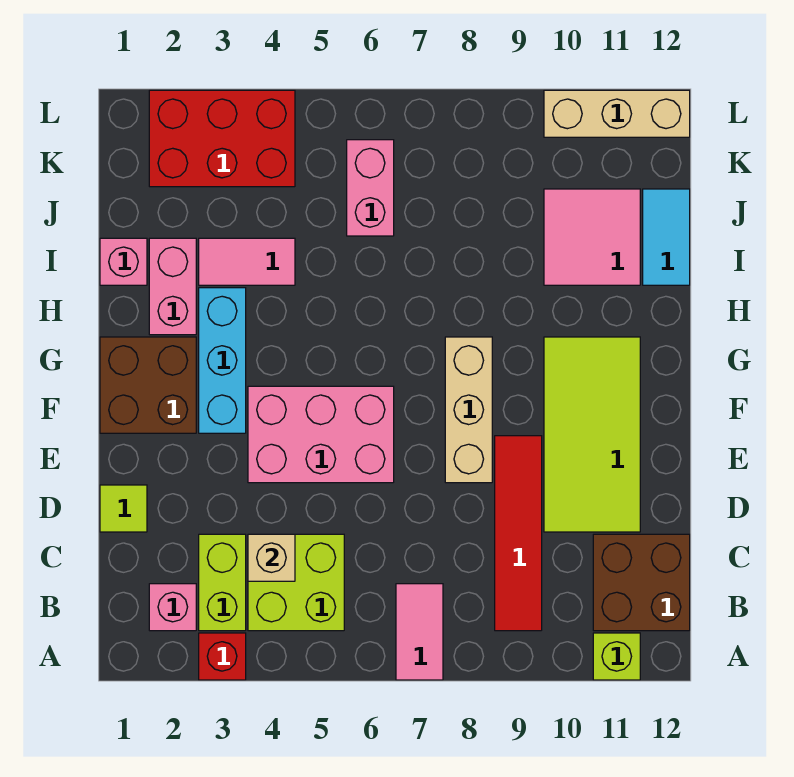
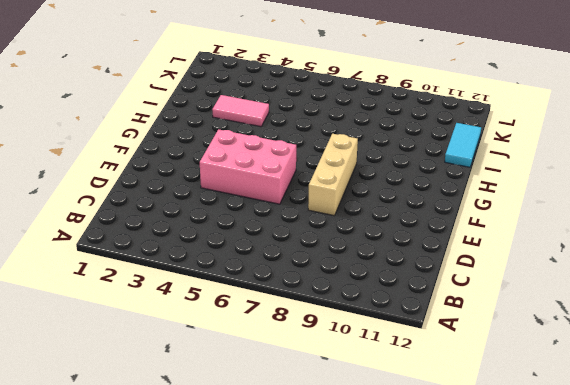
none -> red brick A3 level 1
none -> pink tile A7:B7 level 1
none -> lime brick A11 level 1

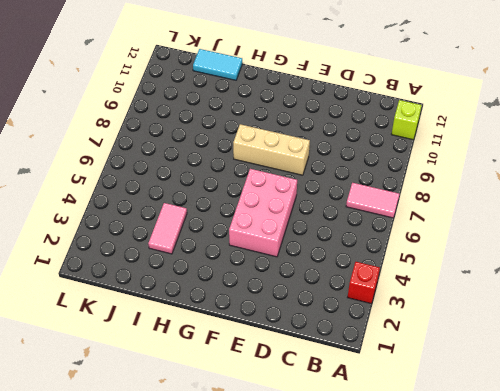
none -> pink brick B2 level 1
none -> lime brick B3:C3 level 1
none -> lime brick B4:C5 level 1

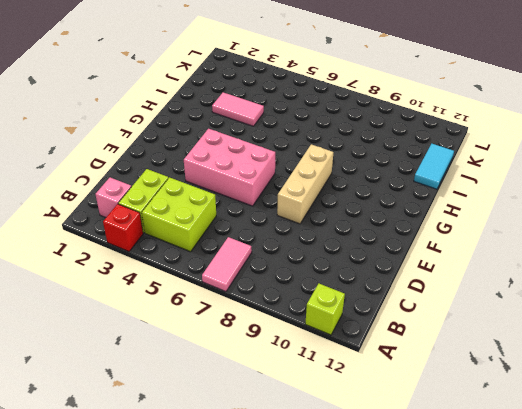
none -> red tile B9:E9 level 1
none -> brown brick B11:C12 level 1
none -> lime tile D1 level 1

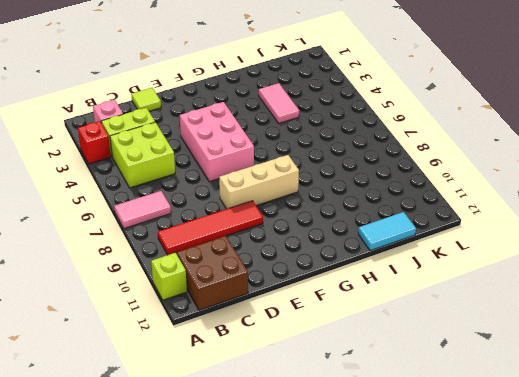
none -> lime tile D10:G11 level 1
none -> brown brick F1:G2 level 1
none -> cyan brick F3:H3 level 1

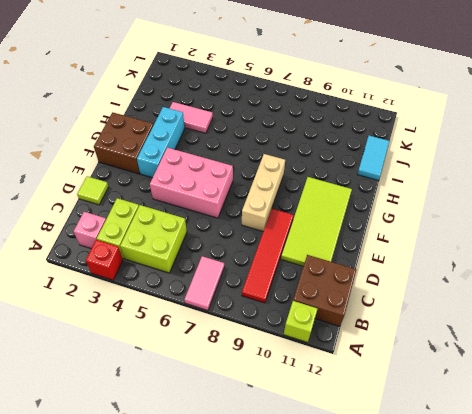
none -> pink brick H2:I2 level 1
none -> pink brick I1 level 1
none -> pink tile I10:J11 level 1

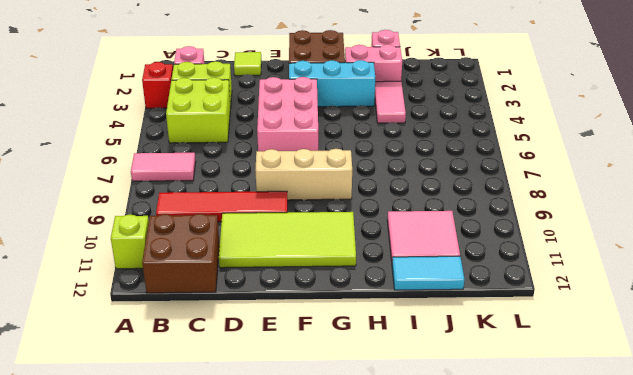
none -> pink brick J6:K6 level 1
none -> red brick K2:L4 level 1
none -> tan brick L10:L12 level 1

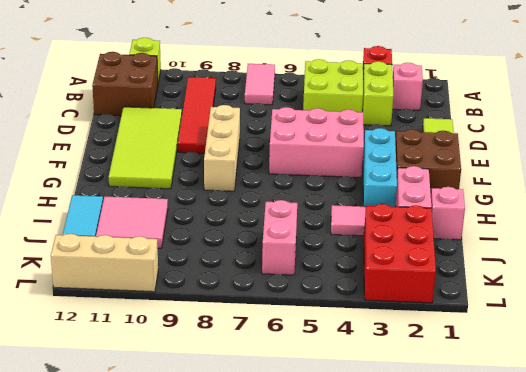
red brick J2:L3 level 1 -> red brick K2:L4 level 1
none -> tan brick C4 level 2

